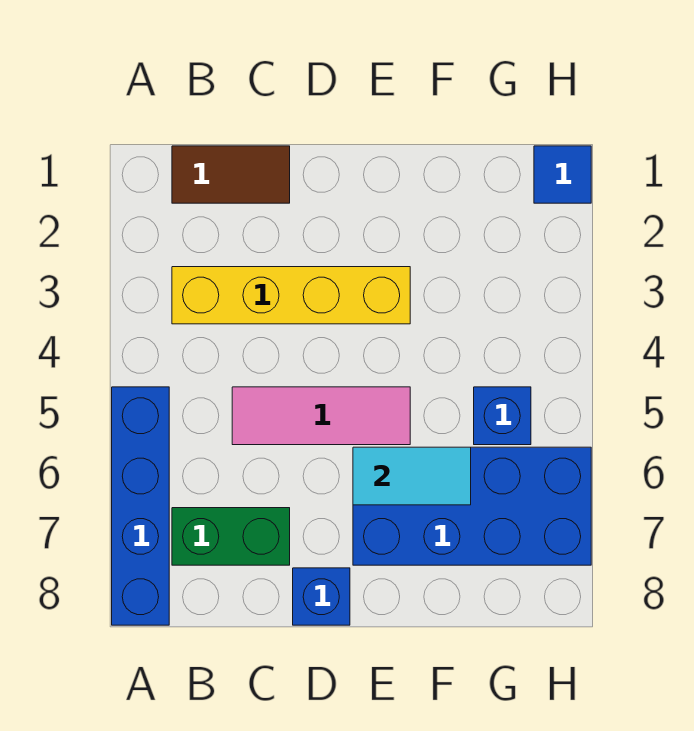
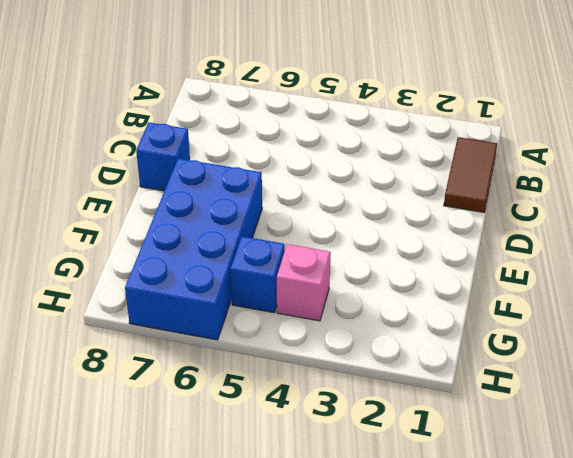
pink brick G4 level 1 -> none
none -> blue brick A5:A8 level 1
none -> yellow brick B3:E3 level 1

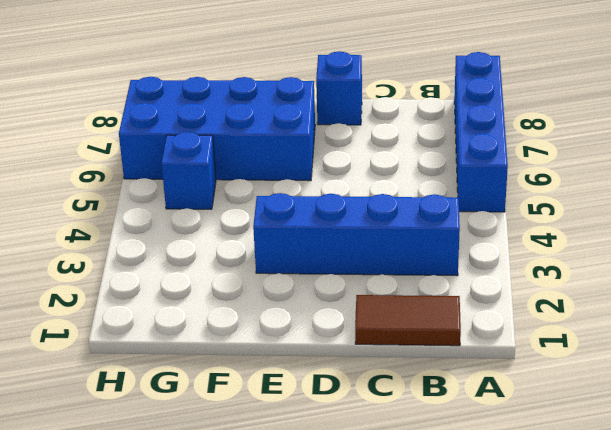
blue brick B3:E3 level 1 -> yellow brick B3:E3 level 1
none -> green brick B7:C7 level 1
none -> pink tile C5:E5 level 1

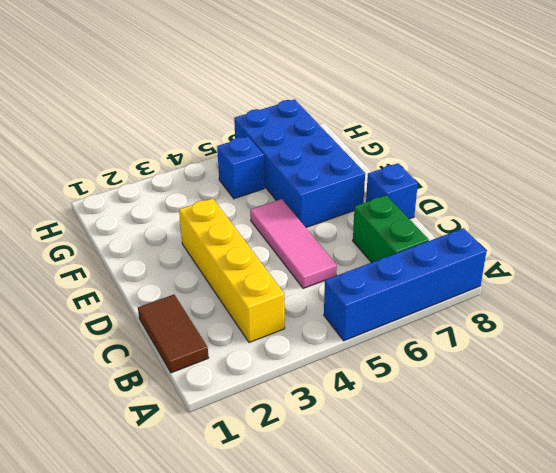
none -> blue tile H1 level 1
none -> cyan tile E6:F6 level 2

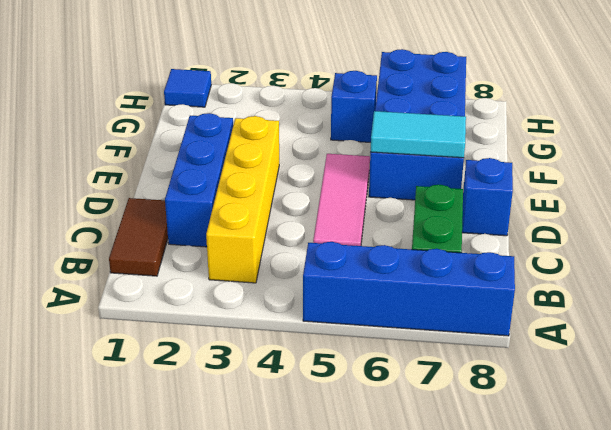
blue brick C2:E2 level 1 -> none
cyan tile E6:E7 level 2 -> cyan tile E6:F6 level 2

